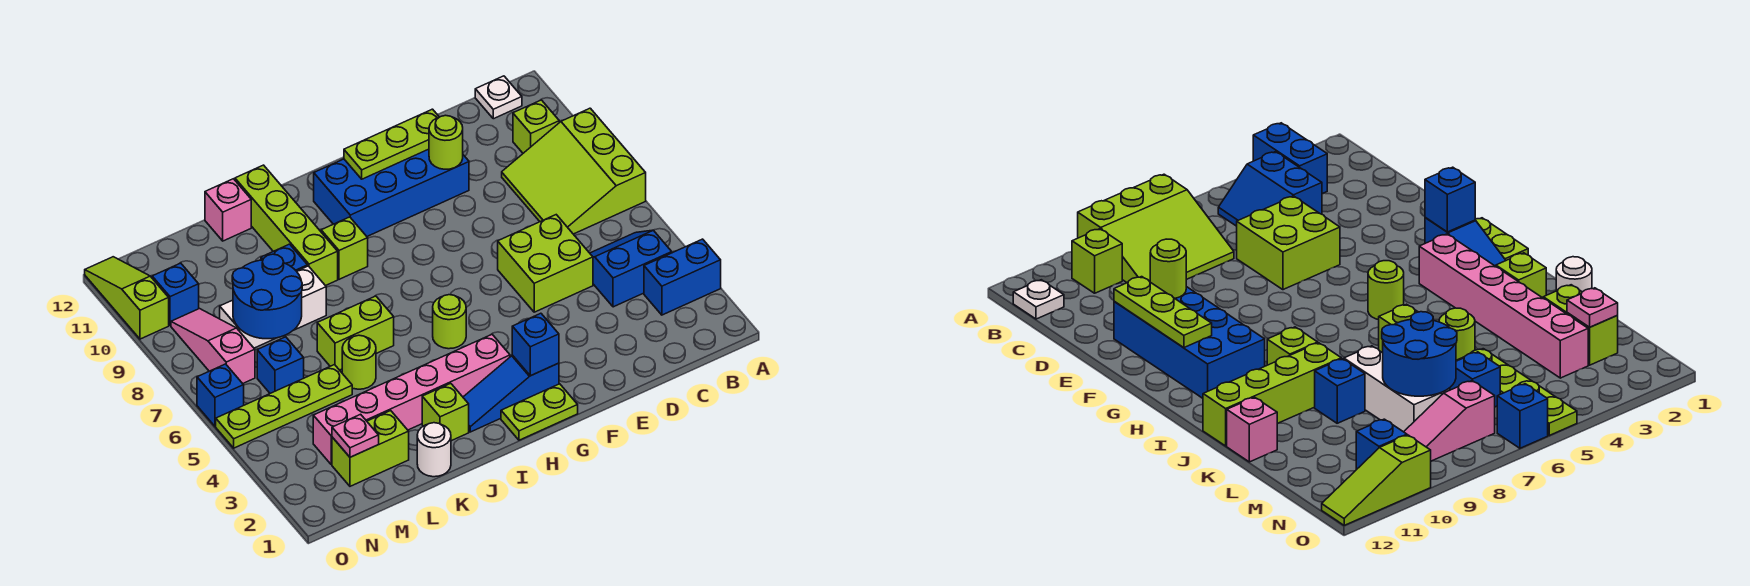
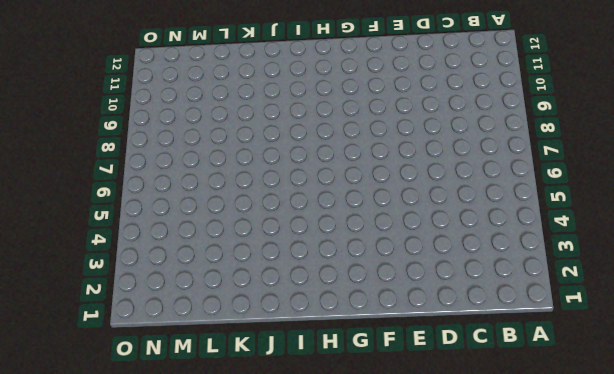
none -> blue brick A3:B3 level 1
none -> lime slope A7:C9 level 1 top A
none -> blue slope B4:C5 level 1 top 4
none -> lime brick B10 level 1

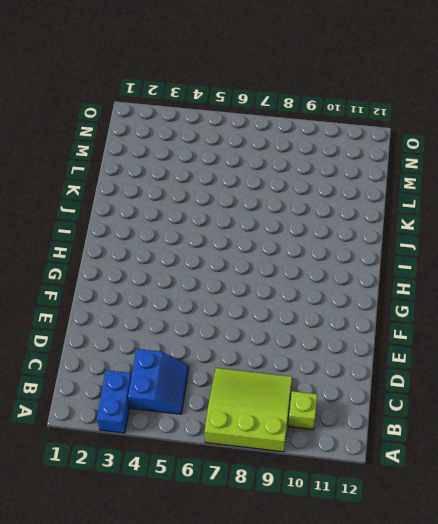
none -> white plate B12 level 1
none -> lime brick D5:E6 level 1
none -> blue brick E10:H11 level 1
none -> lime plate G1:H1 level 1

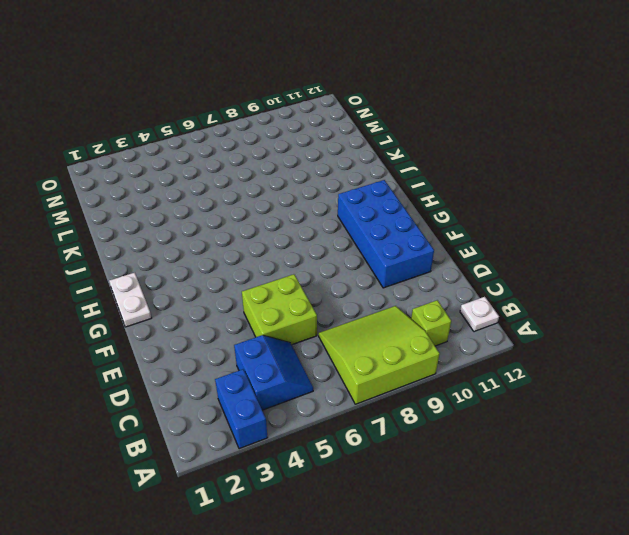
white plate G1:H1 level 1 -> lime plate G1:H1 level 1
none -> blue slope G2:I2 level 1 top G
none -> pink brick H3:M3 level 1
none -> lime round brick H5 level 1
none -> lime brick I9 level 1

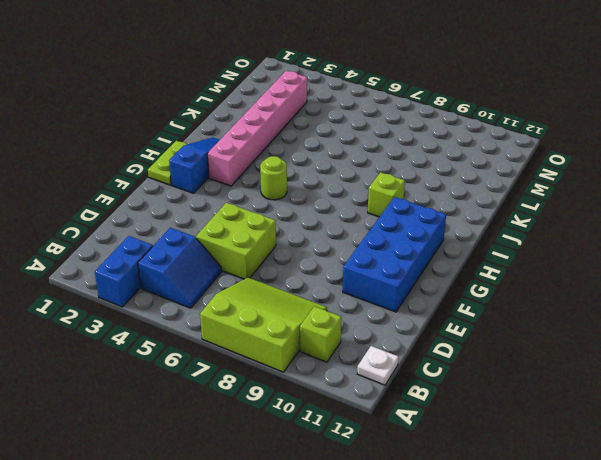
none -> lime brick J2 level 1
none -> lime brick J6:K6 level 1
none -> lime brick J9:J12 level 1
none -> white round brick K1 level 1

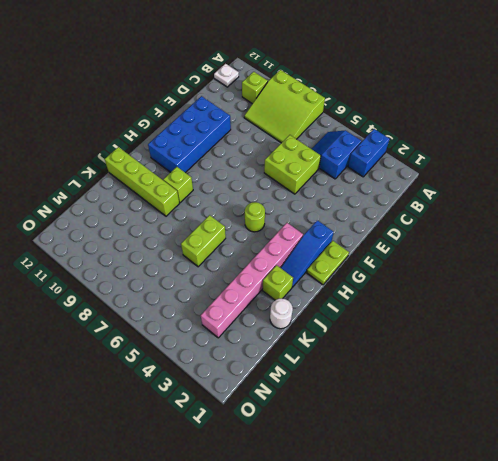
none -> lime round brick K5 level 1
none -> white brick K8:M8 level 1
none -> blue brick K9 level 1
none -> pink brick K12 level 1

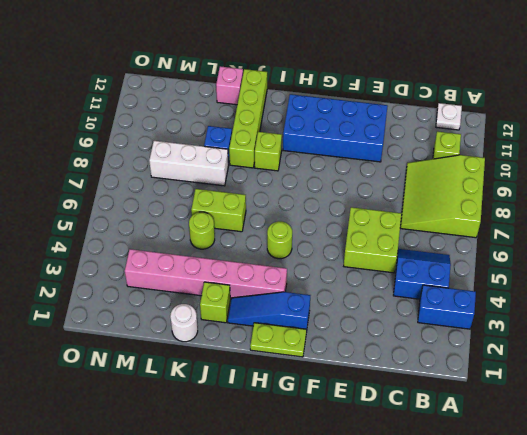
none -> lime brick L2:M2 level 1
none -> lime plate L5:O5 level 1
none -> blue brick M6 level 1
none -> pink slope N7:N9 level 1 top 7

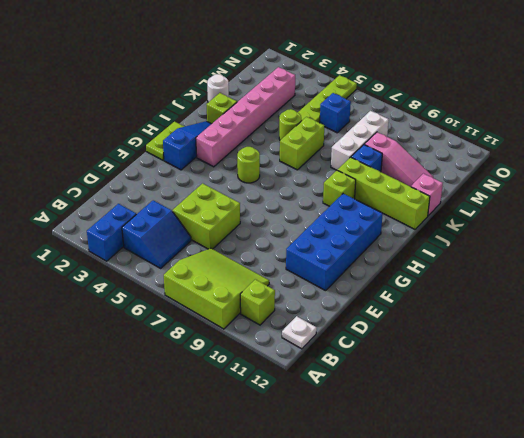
pink slope L9:L11 level 1 top 9 -> pink slope N7:N9 level 1 top 7
none -> lime brick L2:M2 level 1
none -> blue brick N10 level 1
none -> blue brick O6 level 1
none -> lime slope O10:O12 level 1 top 10

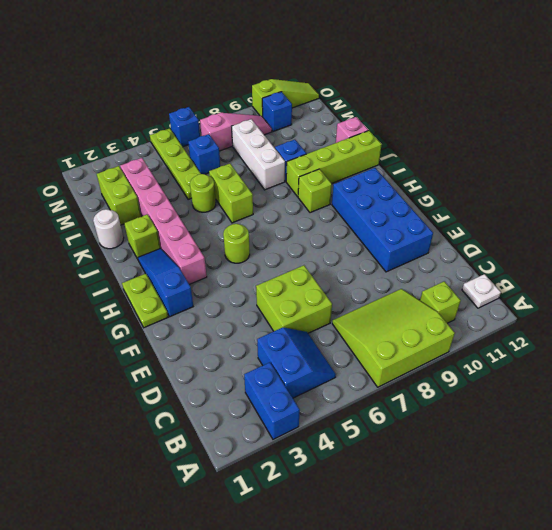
none -> lime round brick E10 level 2
none -> lime plate E11:G11 level 2
none -> blue brick G2 level 2
none -> blue round brick L7:M8 level 2

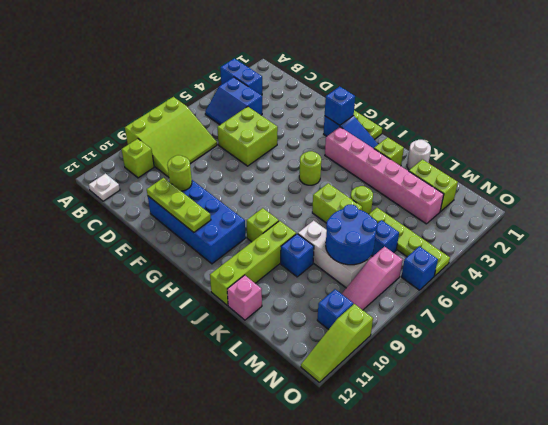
none -> pink plate M2 level 2

